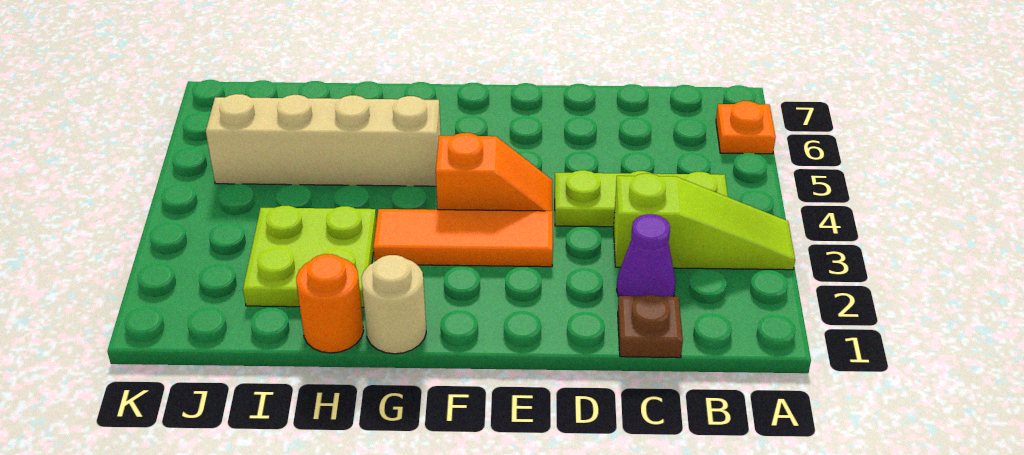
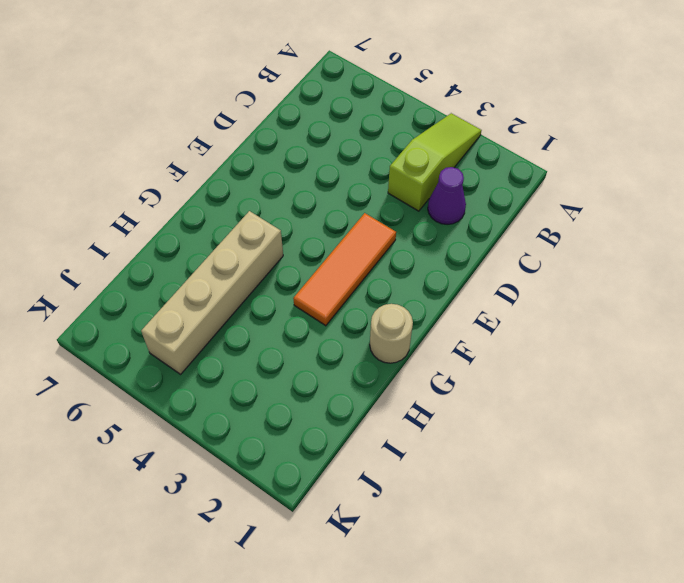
none -> orange plate A6 level 1
none -> lime plate B4:D4 level 1

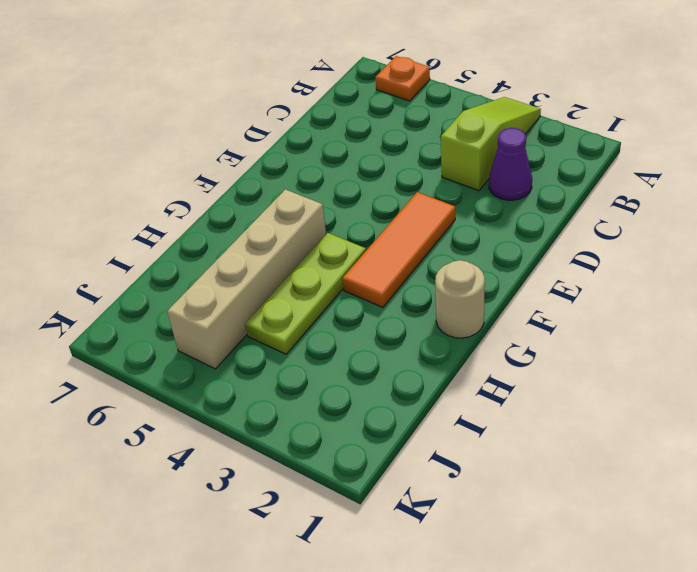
lime plate G4:I4 level 1 -> lime plate B4:D4 level 1
none -> brown plate C1 level 1
none -> orange slope E4:F4 level 1 top F

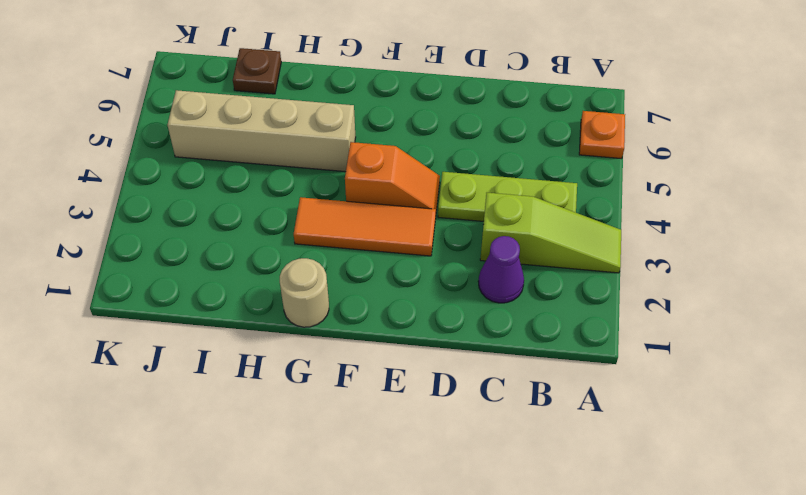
brown plate I7 level 1 -> brown plate C1 level 1
none -> orange round brick H1 level 1
none -> lime plate H2:I3 level 1

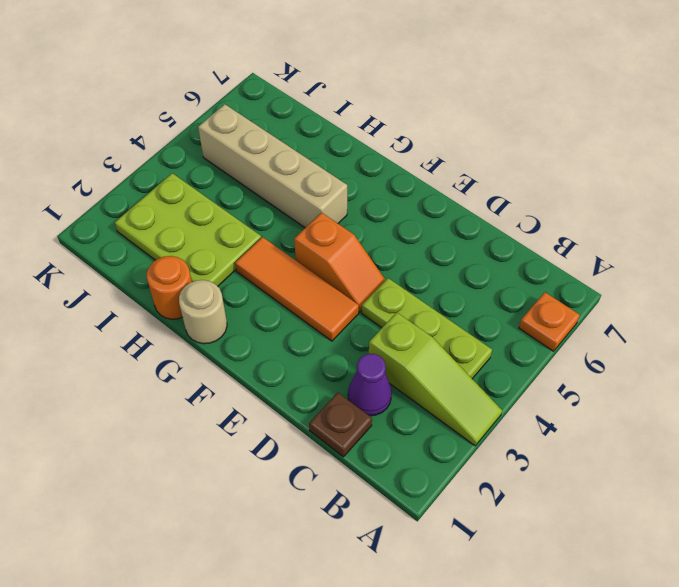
lime plate H2:J3 level 1 -> lime plate H2:I3 level 1

